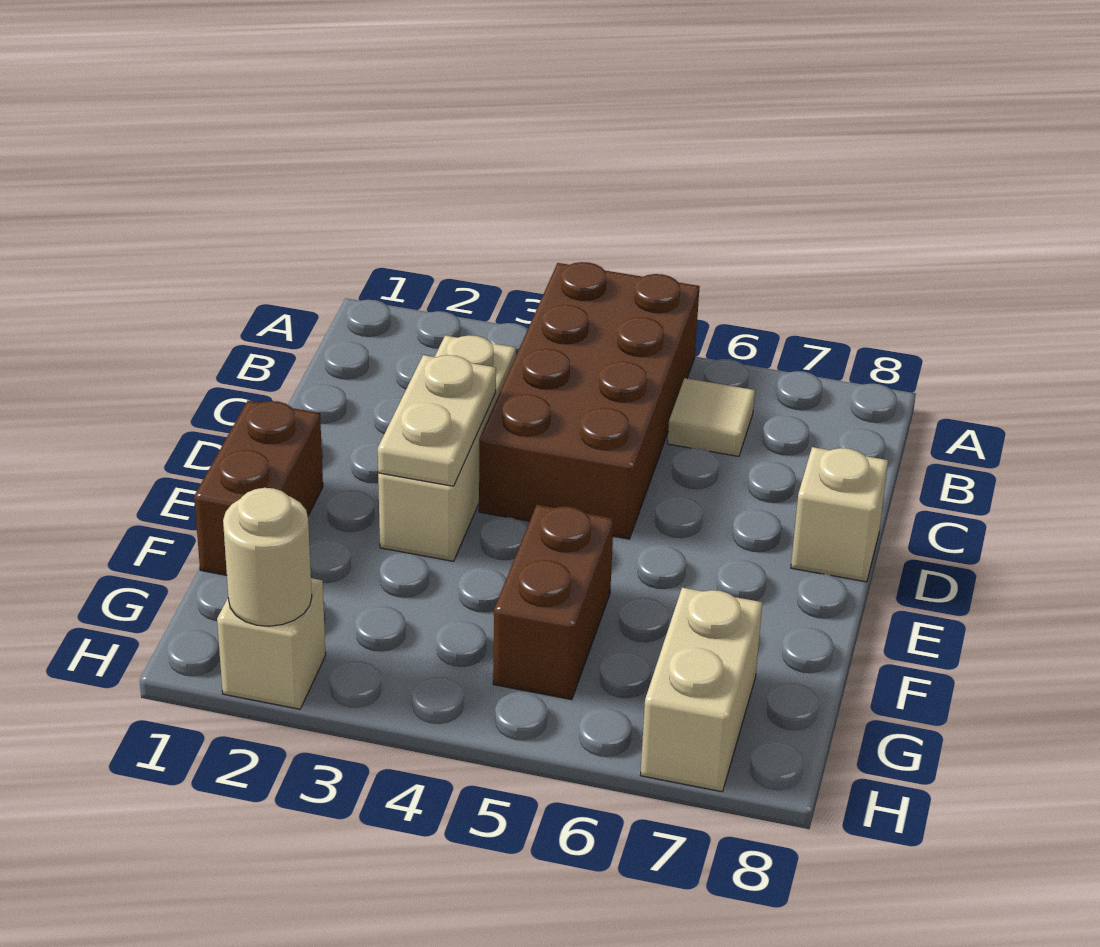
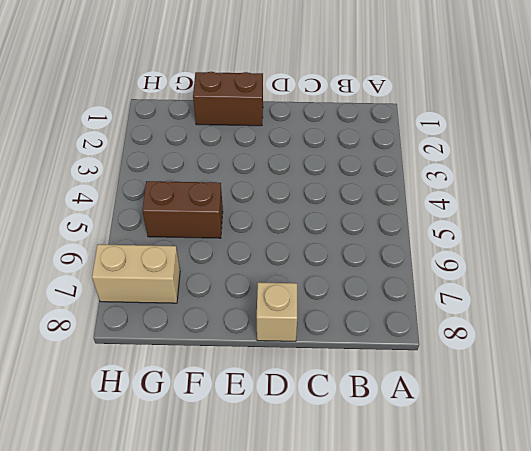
none -> brown brick A4:D5 level 1
none -> tan tile B6 level 1

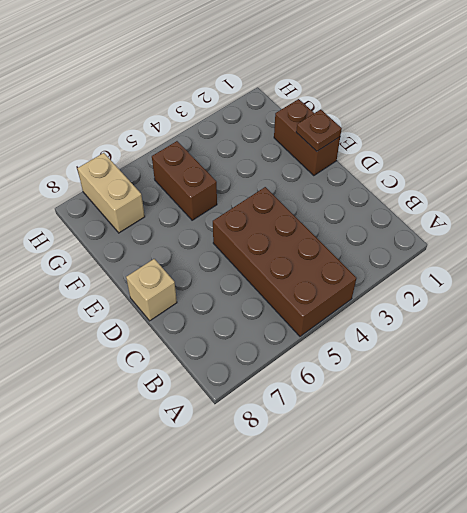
brown plate E1 level 2 -> none
none -> tan tile B6 level 1
none -> tan brick C3:E3 level 1

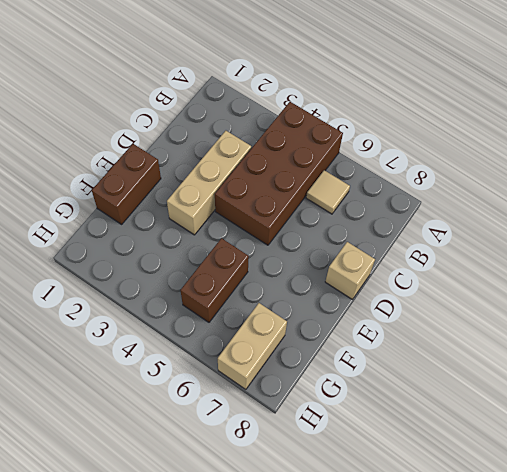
none -> tan brick H2 level 1
none -> tan plate D3:E3 level 2

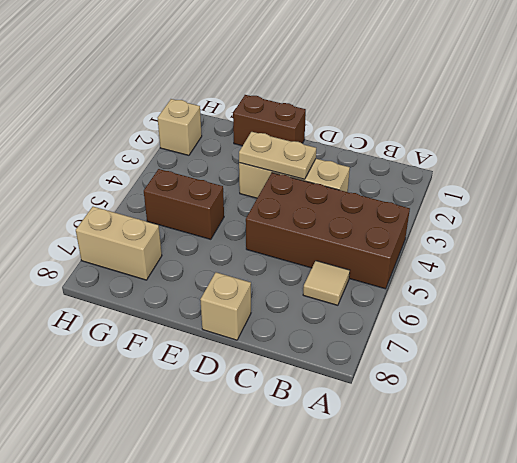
none -> tan round brick H2 level 2

